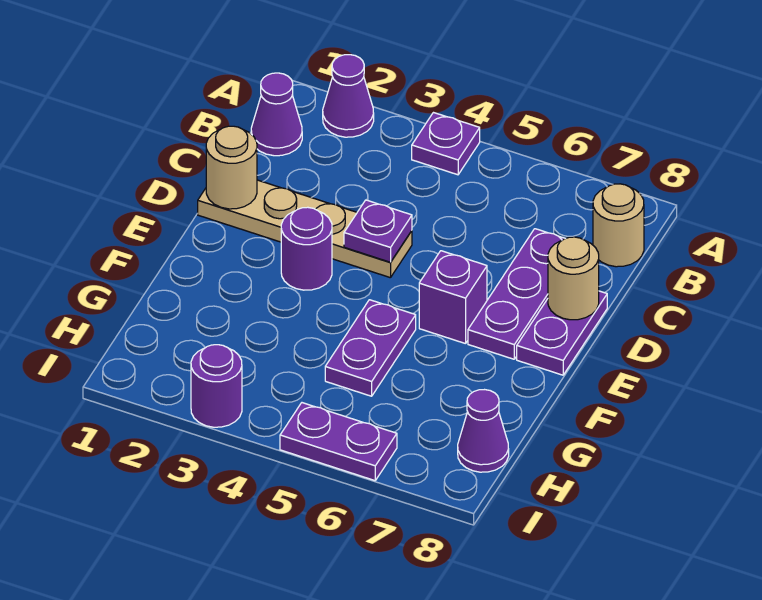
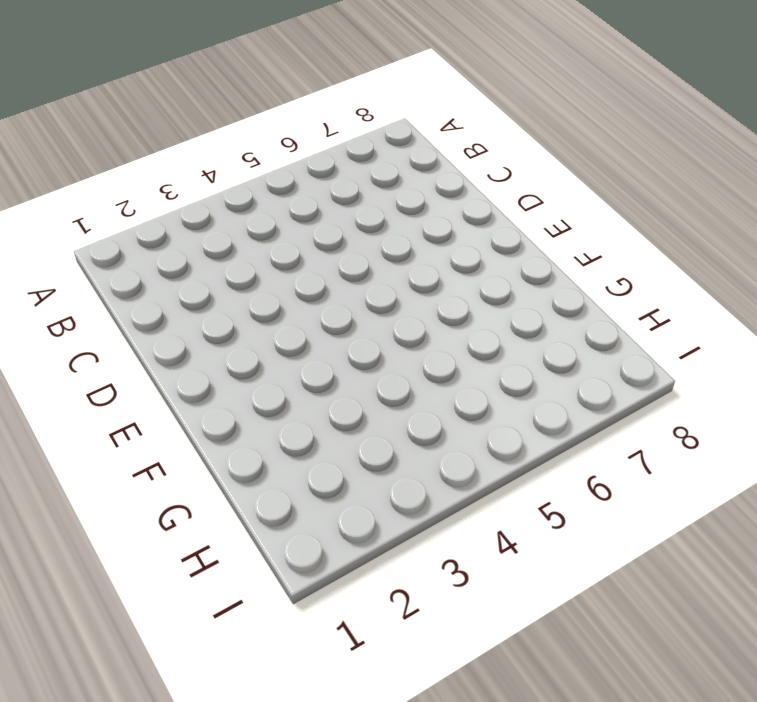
none -> purple cone A2 level 1
none -> purple plate A4 level 1
none -> purple cone B1 level 1

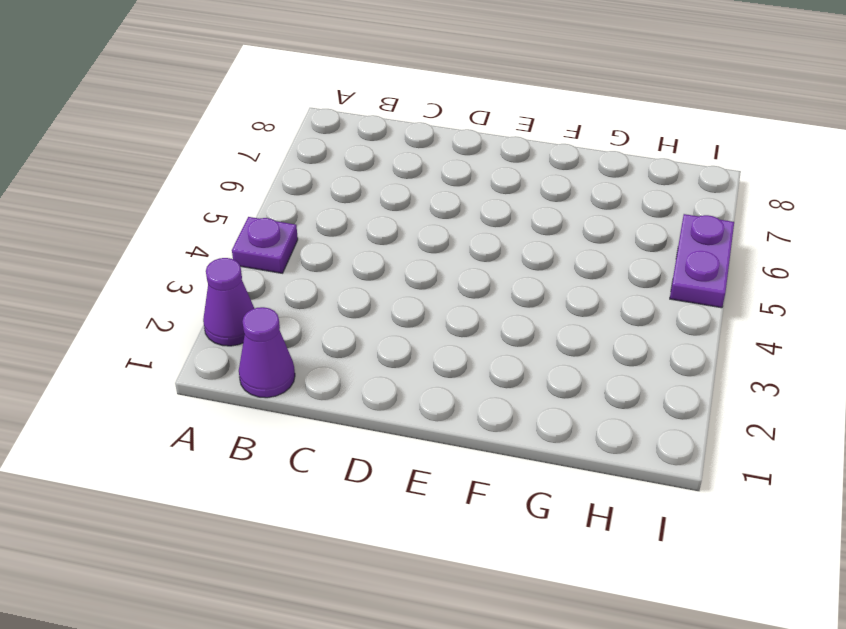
none -> tan round brick B8 level 1
none -> purple plate C7:E7 level 1
none -> tan plate D1:D4 level 1

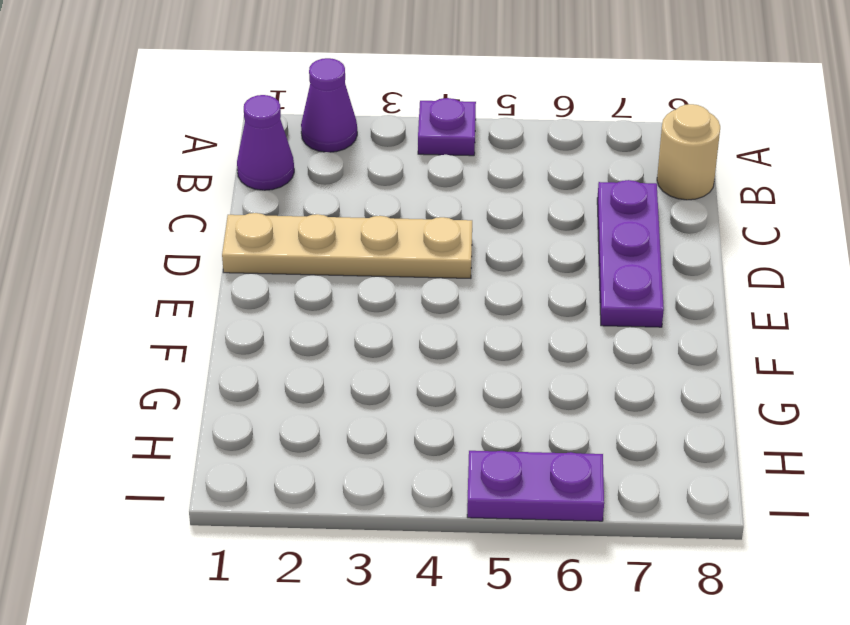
none -> purple plate D8:E8 level 1
none -> purple round brick E3 level 1
none -> purple brick E6 level 1

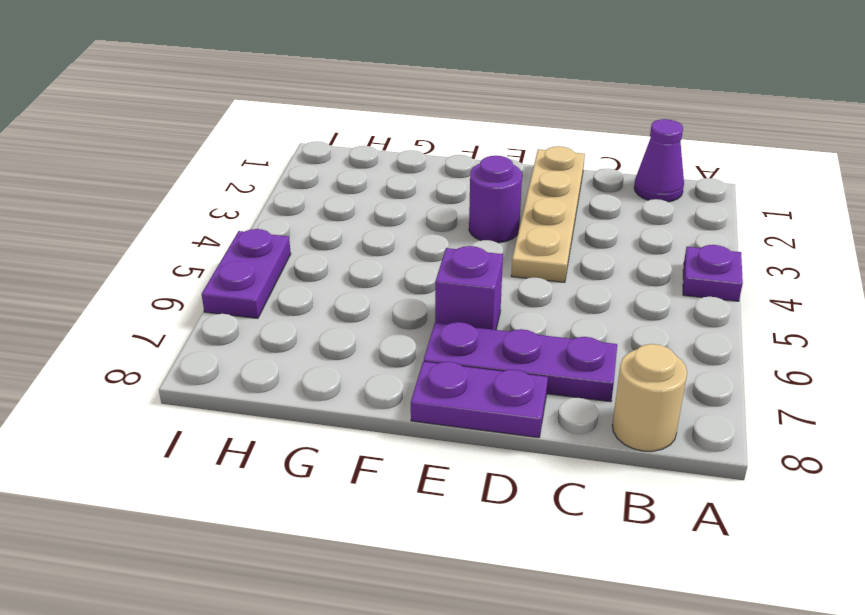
none -> purple cone A2 level 1
none -> purple plate F5:G5 level 1
none -> purple cone H8 level 1

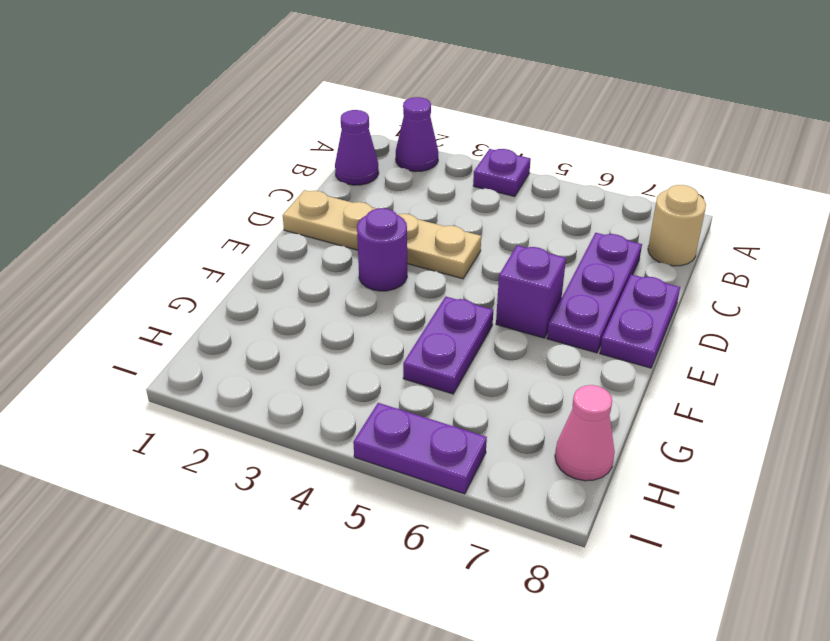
pink cone H8 level 1 -> purple cone H8 level 1
none -> purple round brick I3 level 1
none -> tan round brick D1 level 2
none -> purple plate D4 level 2

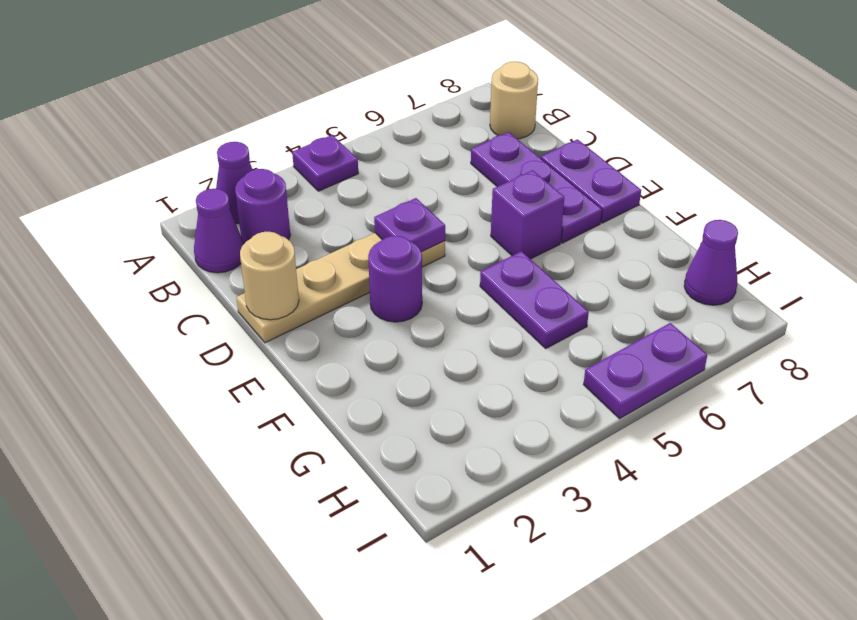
purple round brick B2 level 1 -> purple round brick I3 level 1
none -> tan round brick D8 level 2

